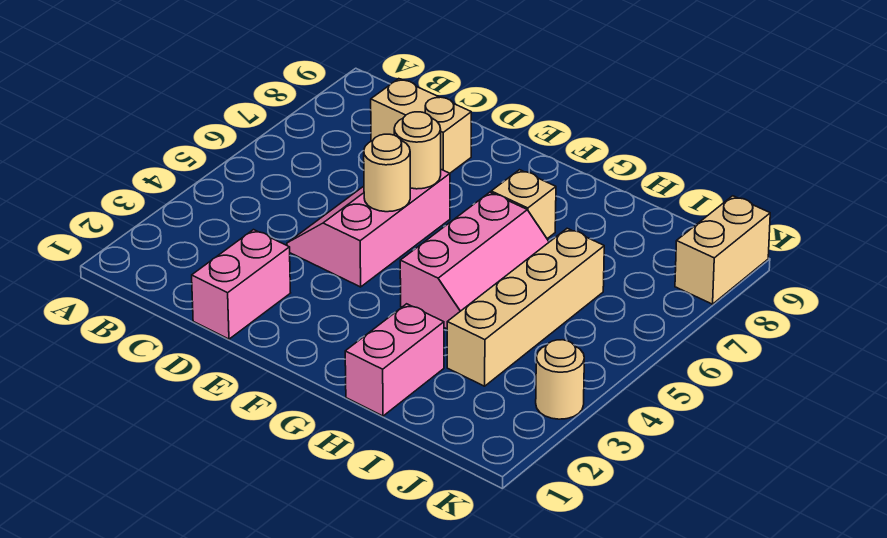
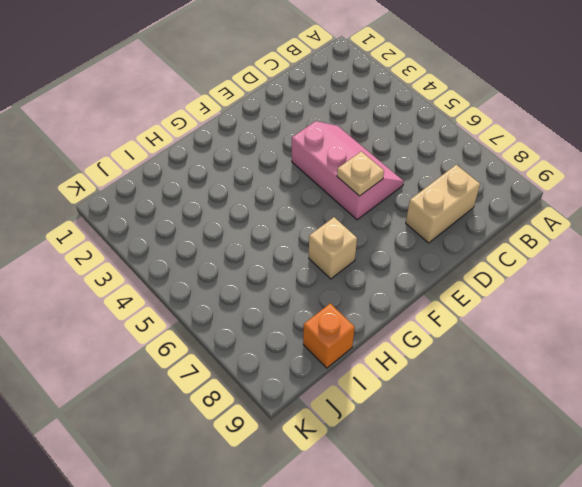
tan plate E6 level 2 -> tan round brick E6 level 2
orange brick I9 level 1 -> none
none -> pink brick D1:D2 level 1
none -> pink slope G4:H6 level 1 top G

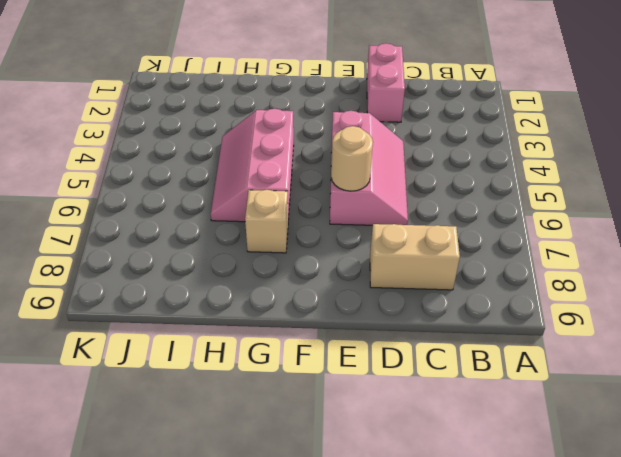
none -> pink brick H1:H2 level 1
none -> tan brick I3:I6 level 1

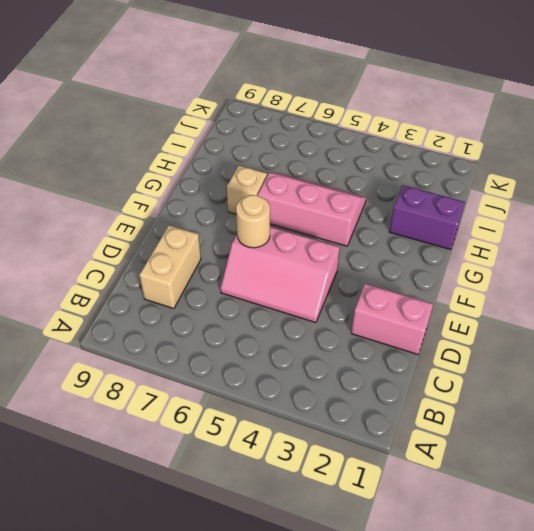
purple brick H1:H2 level 1 -> pink brick H1:H2 level 1
none -> tan brick I3:I6 level 1
none -> tan round brick K3 level 1

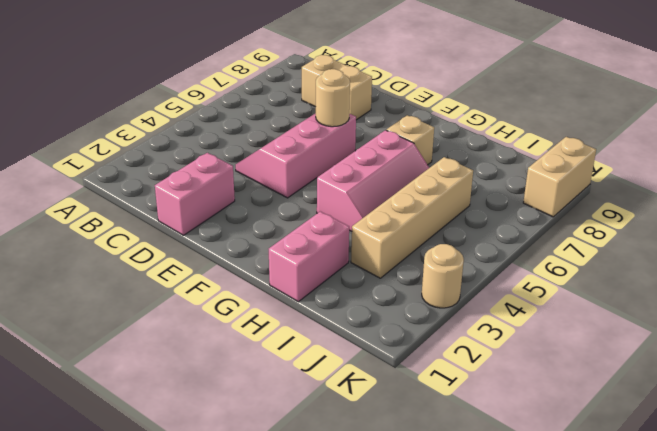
none -> tan round brick E5 level 2

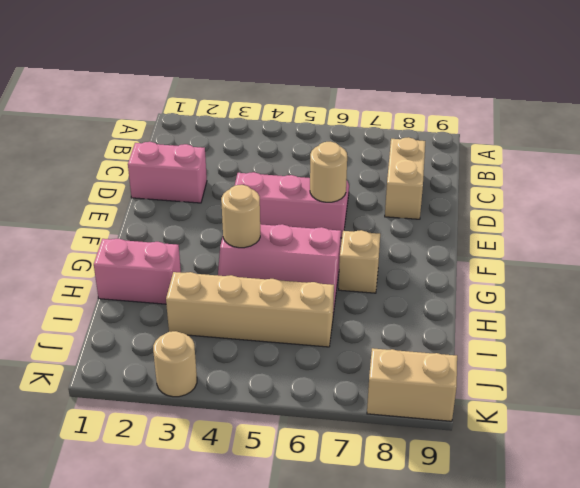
tan round brick G4 level 2 -> tan round brick E5 level 2

